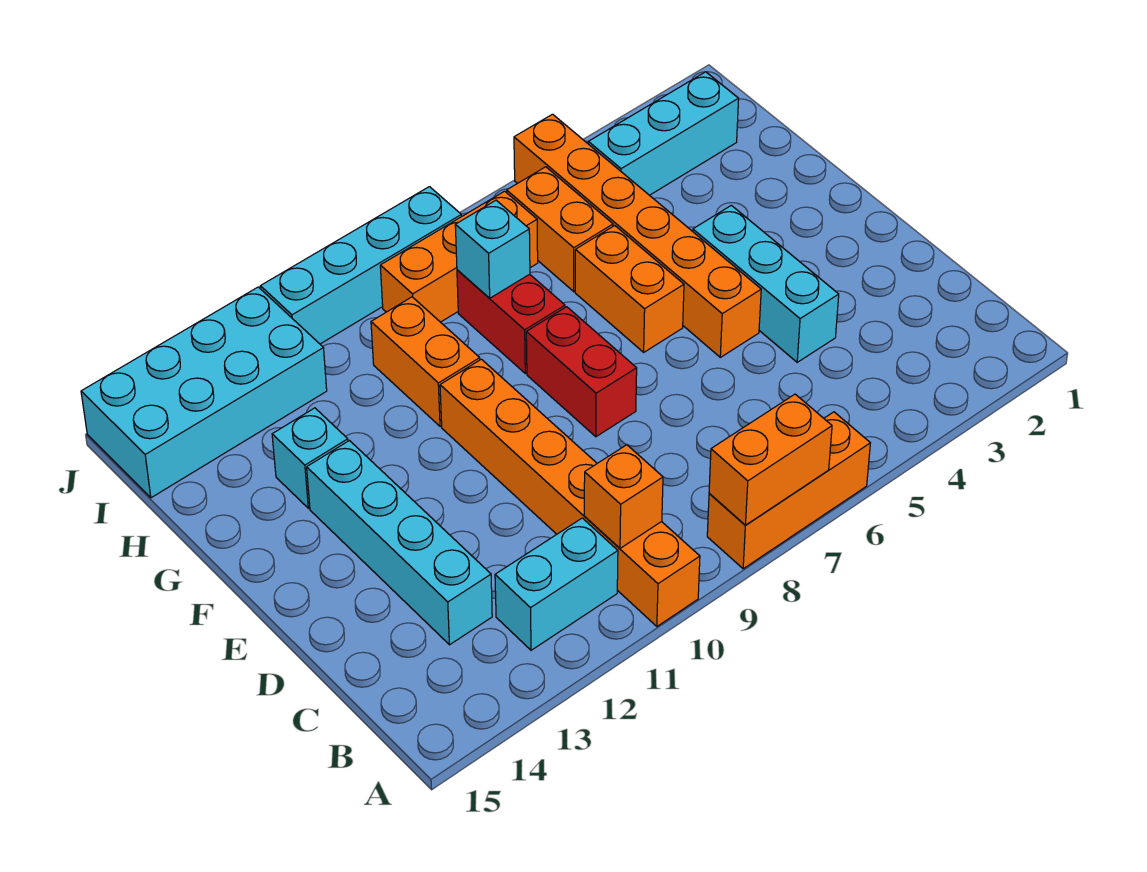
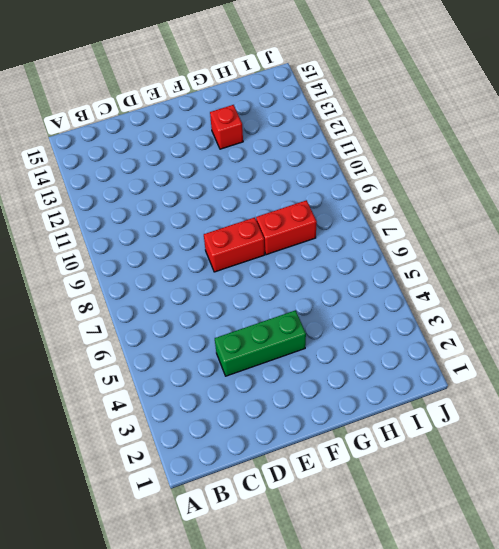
green brick D4:F4 level 1 -> cyan brick D4:F4 level 1
red brick G13 level 1 -> cyan brick G13 level 1
none -> orange brick A6:A8 level 1
none -> orange brick A10:F10 level 1
none -> cyan brick B11:B12 level 1

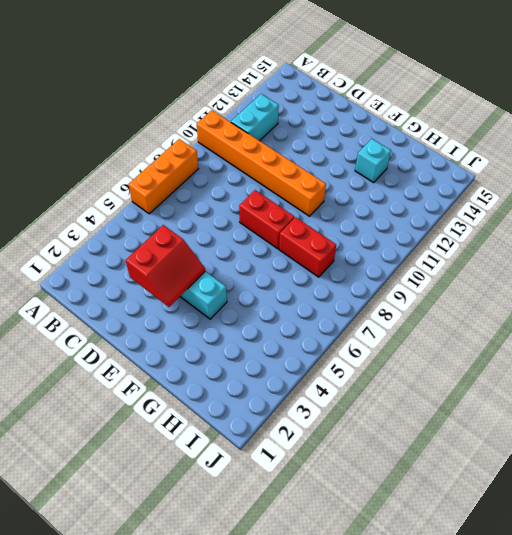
red slope D3:E4 level 2 top D -> none
none -> cyan brick C13:F13 level 1
none -> orange brick E5:J5 level 1
none -> orange brick F6:G6 level 1

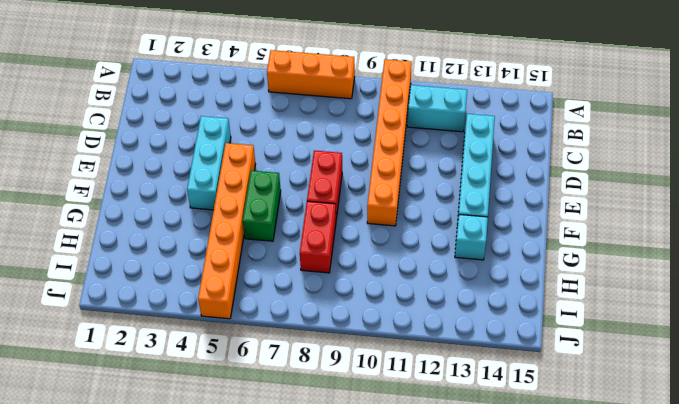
green brick F6:G6 level 1 -> orange brick F6:G6 level 1
none -> orange brick G10:H10 level 1
none -> orange brick H6:I6 level 1
none -> cyan brick I2:I4 level 1

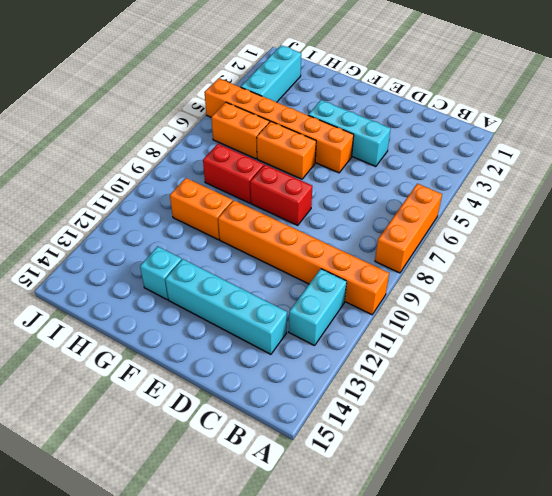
none -> orange brick I7:I9 level 1
none -> cyan brick I12:J15 level 1
none -> cyan brick J8:J11 level 1

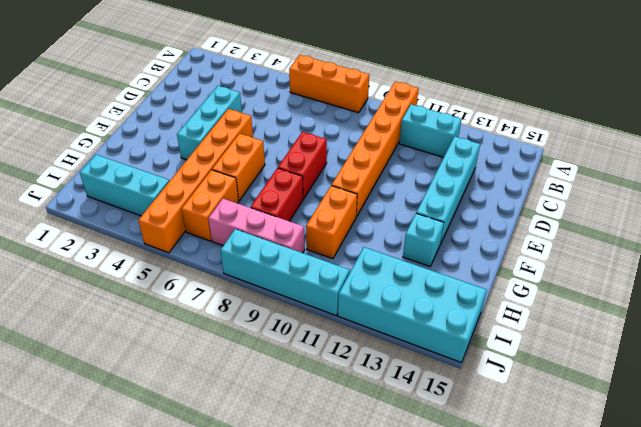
pink brick I7:I9 level 1 -> orange brick I7:I9 level 1
none -> orange brick A7:A8 level 2
none -> orange brick B10 level 2
none -> cyan brick H8 level 2

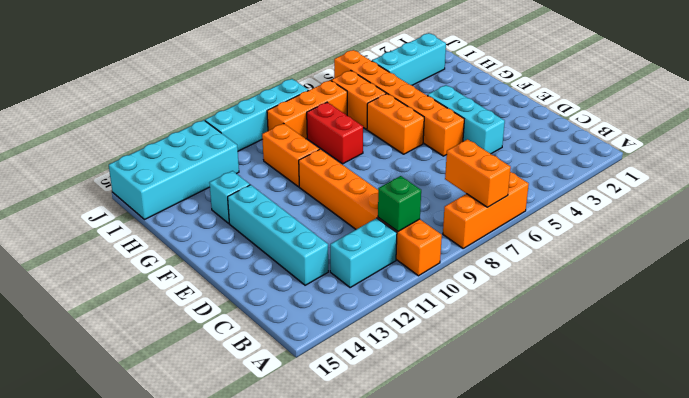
orange brick A7:B7 level 2 -> orange brick A7:A8 level 2
green brick B10 level 2 -> orange brick B10 level 2
none -> red brick E8:F8 level 1
none -> cyan brick H8 level 2

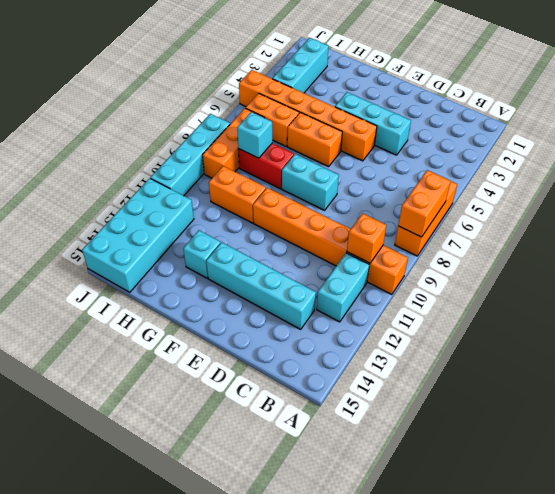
cyan brick E8:F8 level 1 -> red brick E8:F8 level 1

